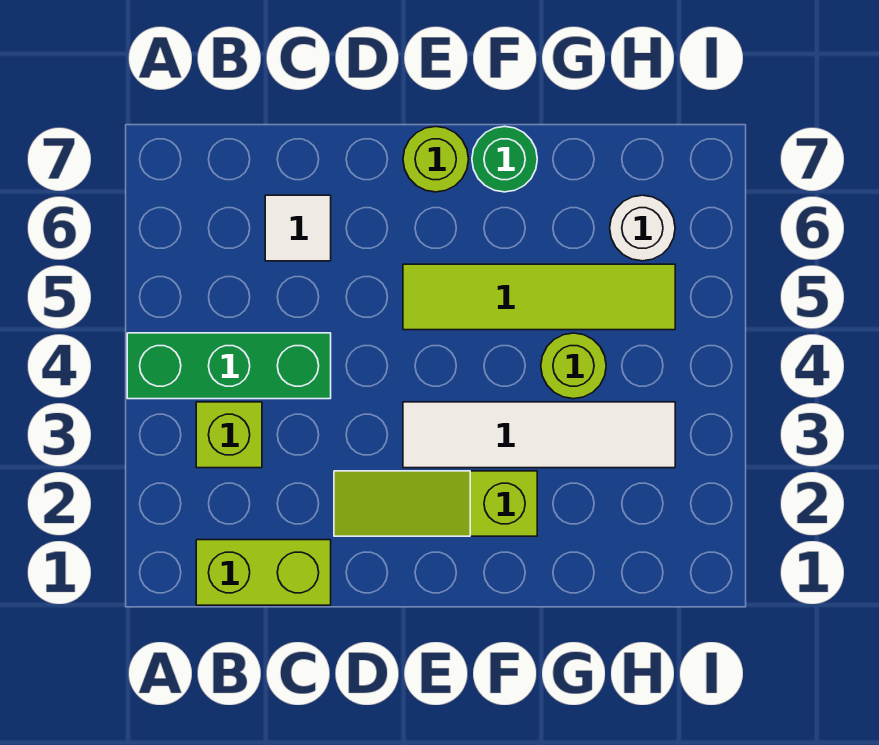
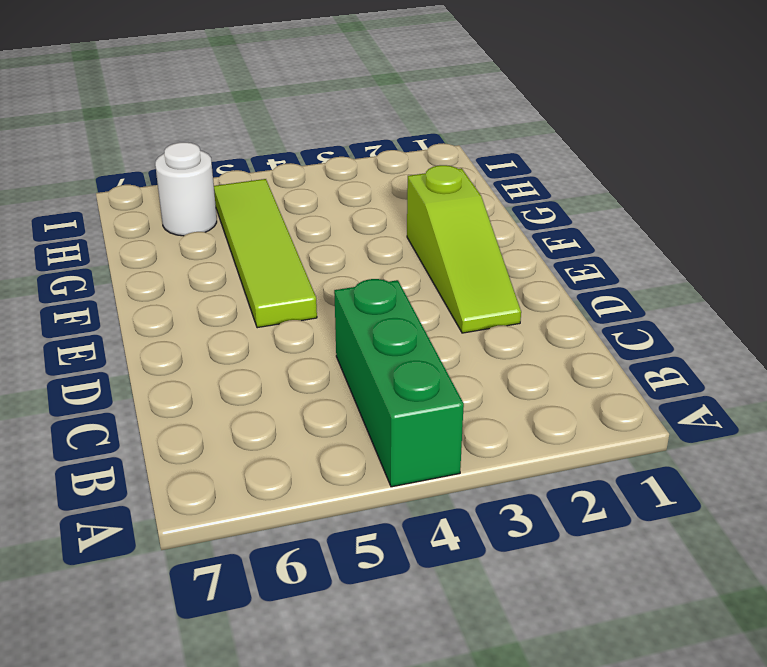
none -> lime brick B1:C1 level 1
none -> lime brick B3 level 1

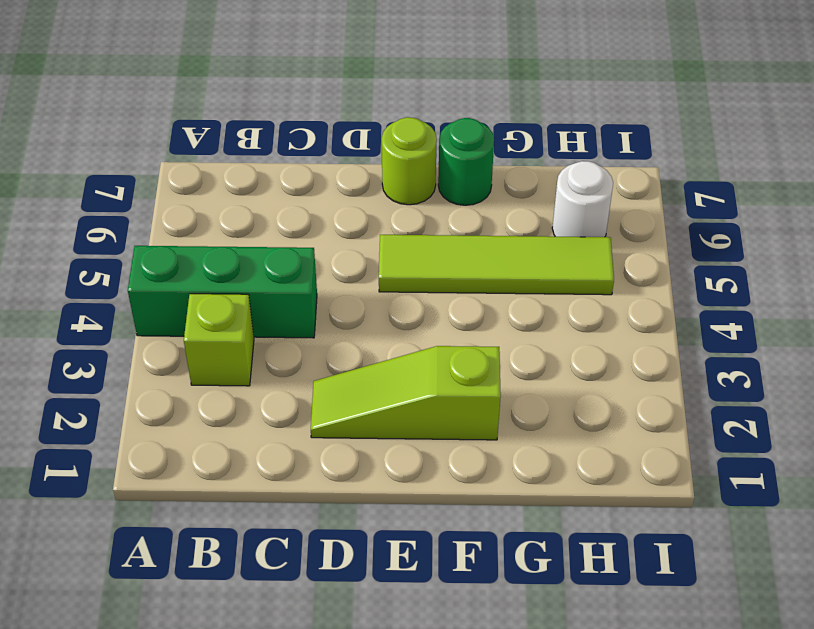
none -> lime brick B1:C1 level 1
none -> white tile C6 level 1

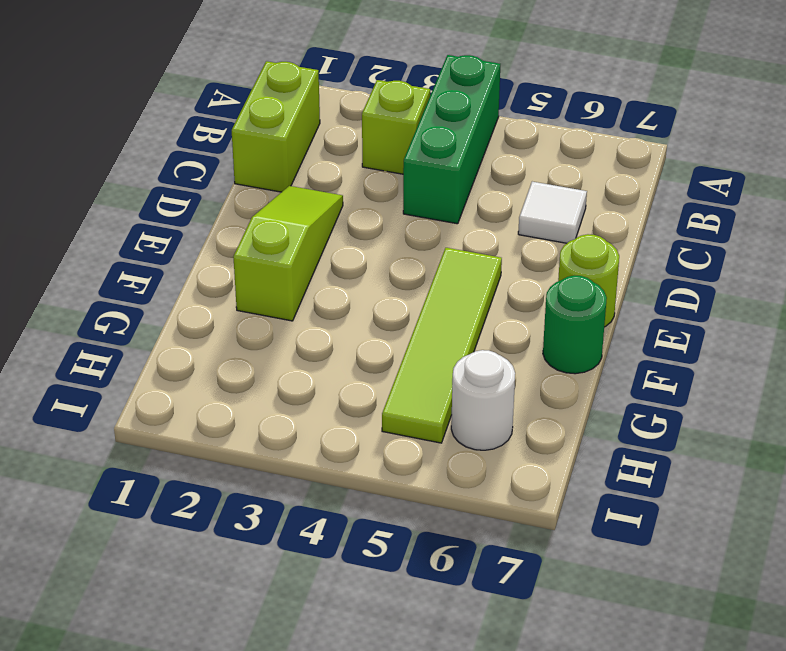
none -> white tile E3:H3 level 1
none -> lime round brick G4 level 1

